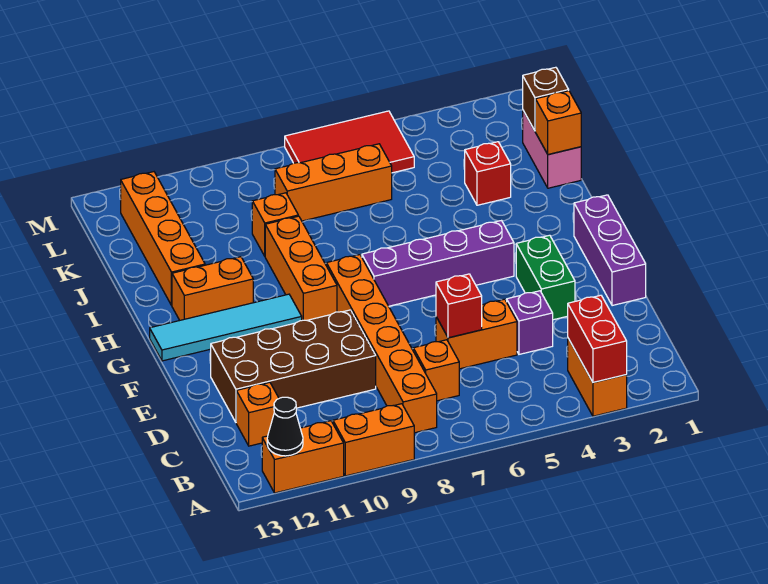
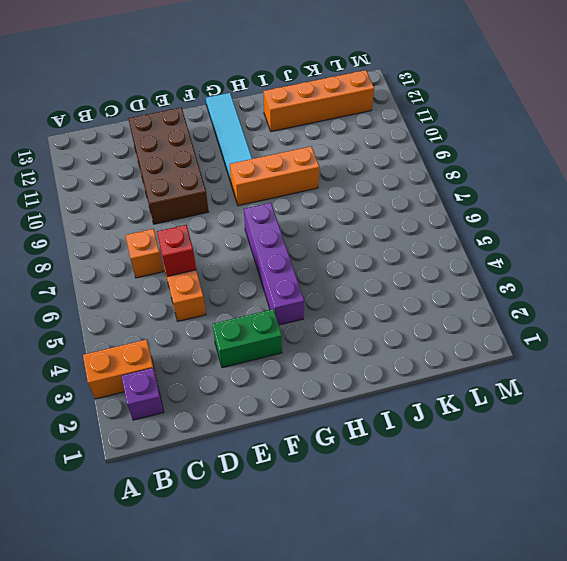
purple brick B2 level 1 -> purple brick D4 level 1
none -> orange brick A9:A10 level 1
none -> orange brick A11:A12 level 1
none -> orange brick B8:G8 level 1

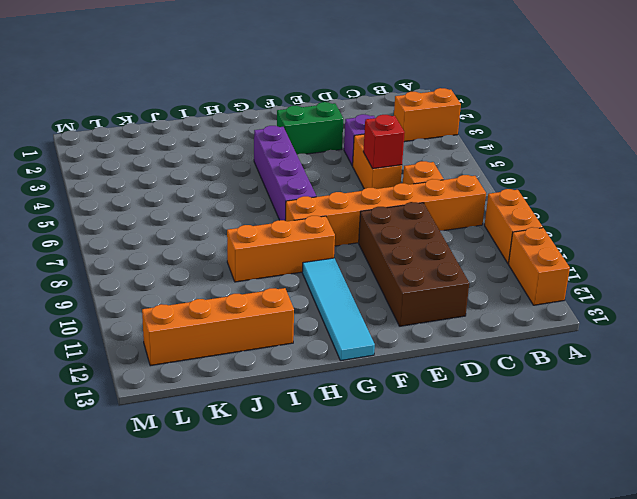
none -> orange brick C12 level 1
none -> purple brick E1:G1 level 1
none -> orange brick H11:H12 level 1

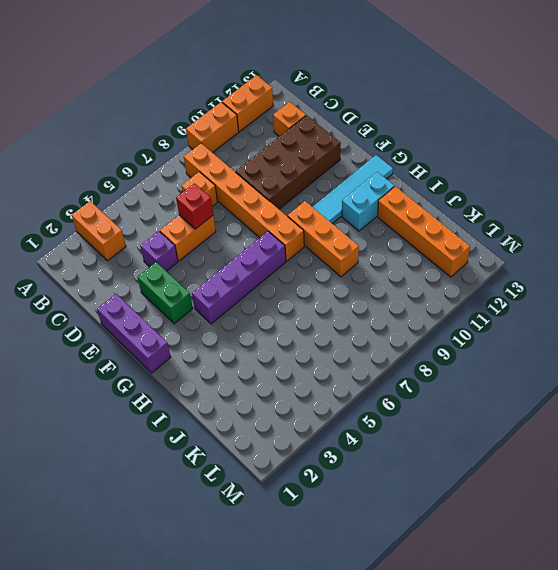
cyan brick H11:H12 level 1 -> orange brick H11:H12 level 1
none -> pink brick J1:K1 level 1
none -> red brick J3 level 1
none -> orange brick J9 level 1

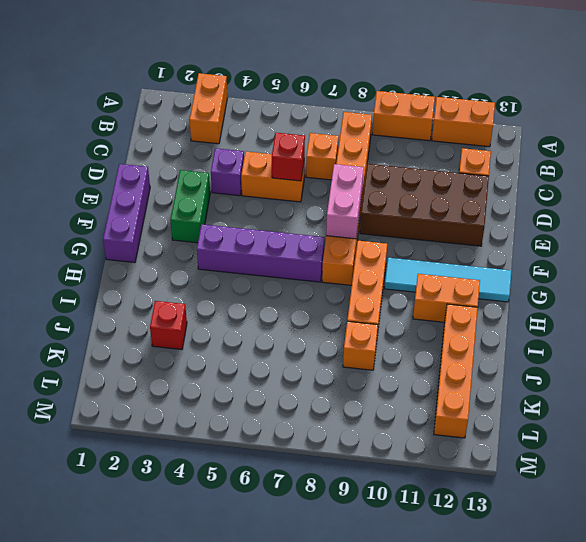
pink brick E8:F8 level 2 -> pink brick J1:K1 level 1
none -> orange brick K6:K8 level 1
none -> red tile L5:M7 level 1
none -> red brick A3:B3 level 2

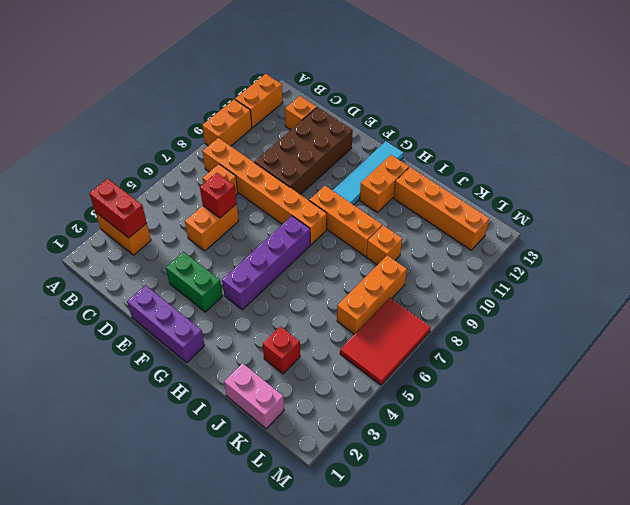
none -> purple brick D4 level 1
none -> black cone A12 level 2
none -> orange brick J1 level 2

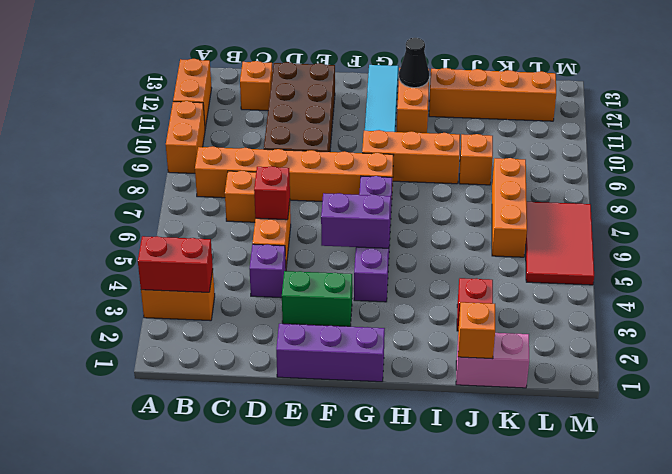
purple brick F5:G5 level 2 -> none
black cone H12 level 2 -> black cone A12 level 2
none -> brown brick K1 level 2

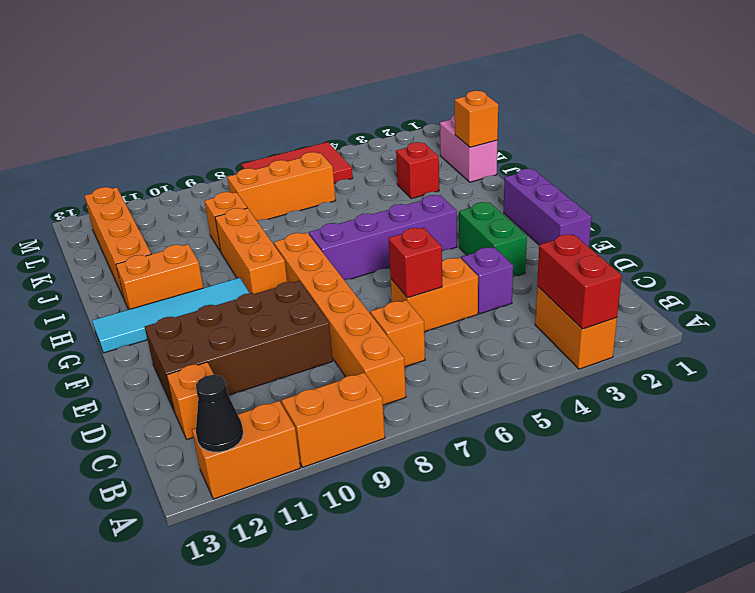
none -> brown brick K1 level 2

